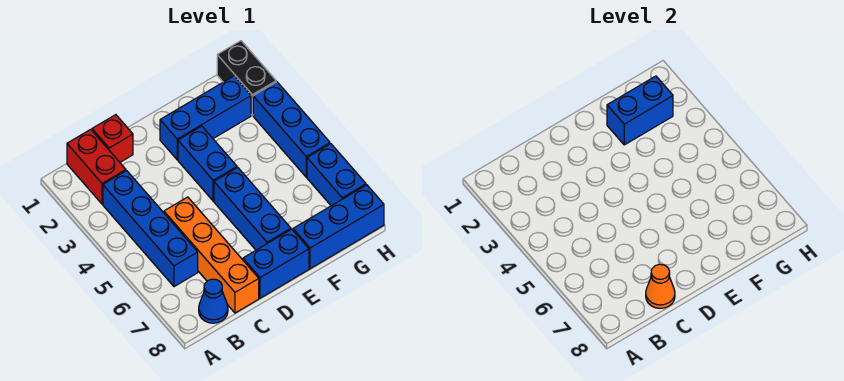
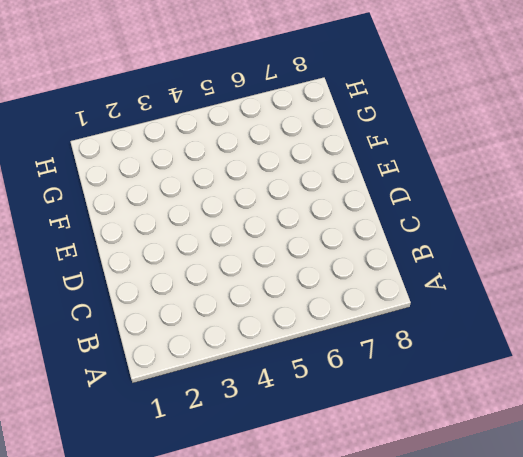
none -> red brick B1:B2 level 1
none -> blue brick B3:B6 level 1
none -> blue cone B8 level 1

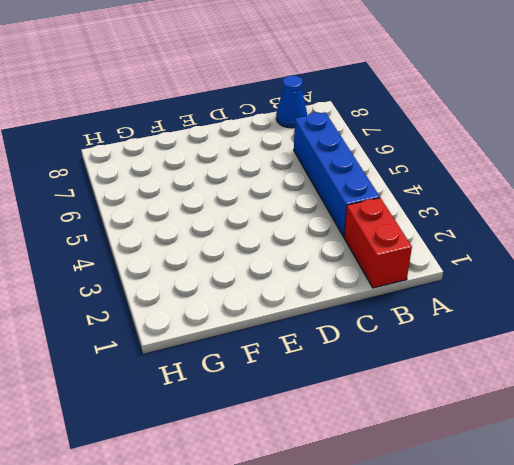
none -> red brick C1 level 1
none -> orange brick C5:C8 level 1
none -> blue brick D8:E8 level 1

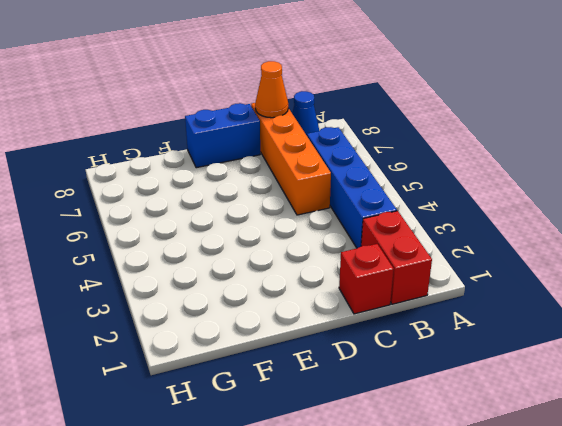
none -> blue brick E2:G2 level 1
none -> blue brick E3:E4 level 1
none -> blue brick E5:E7 level 1

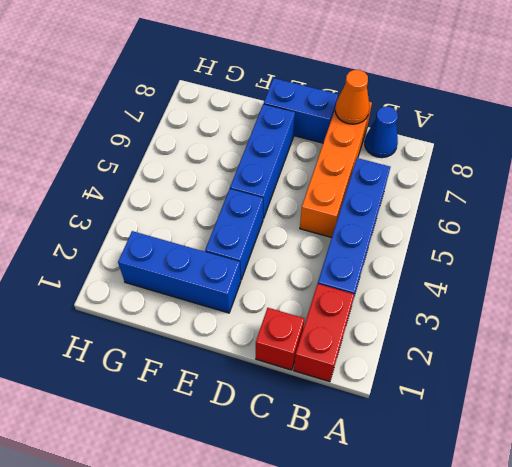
none -> blue brick F8:H8 level 1
none -> black brick H1:H2 level 1
none -> blue brick H3:H5 level 1

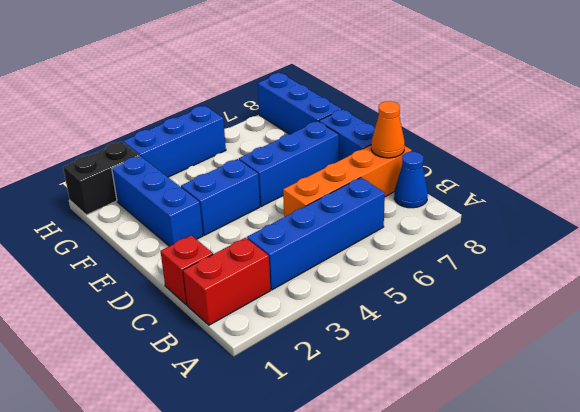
none -> blue brick H6:H7 level 1
none -> blue brick F2:G2 level 2

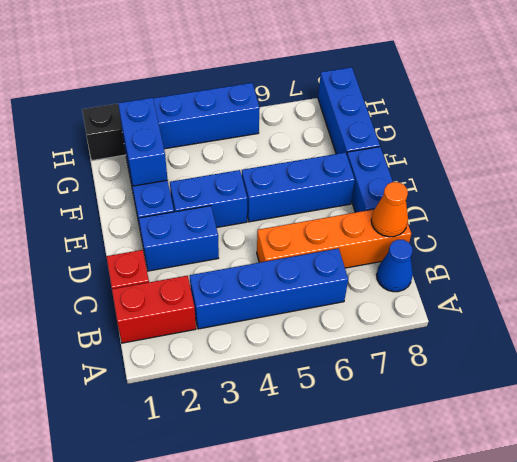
blue brick D2:D3 level 1 -> blue brick H6:H7 level 1

